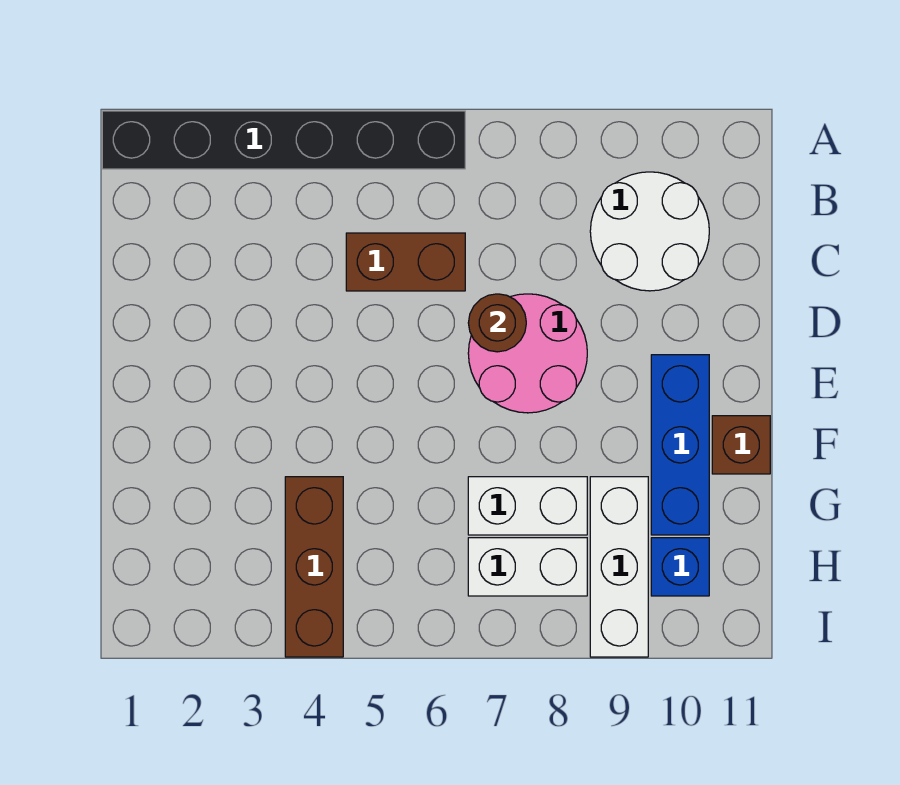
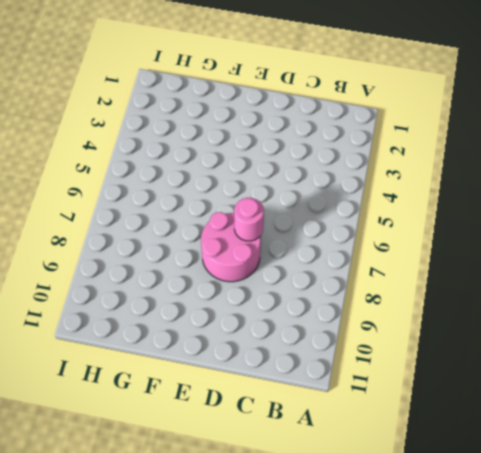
pink round brick D7 level 2 -> brown round brick D7 level 2
none -> black brick A1:A6 level 1
none -> white round brick B9:C10 level 1
none -> brown brick C5:C6 level 1

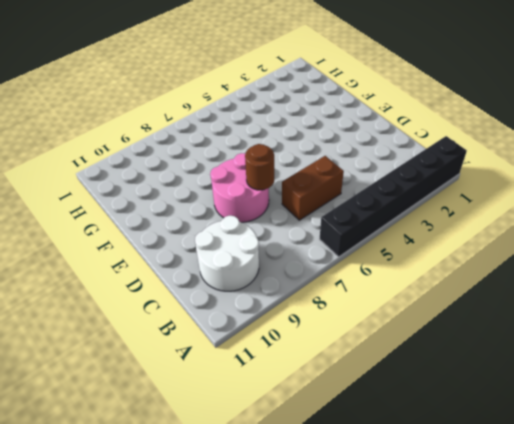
none -> blue brick E10:G10 level 1
none -> brown brick F11 level 1
none -> brown brick G4:I4 level 1

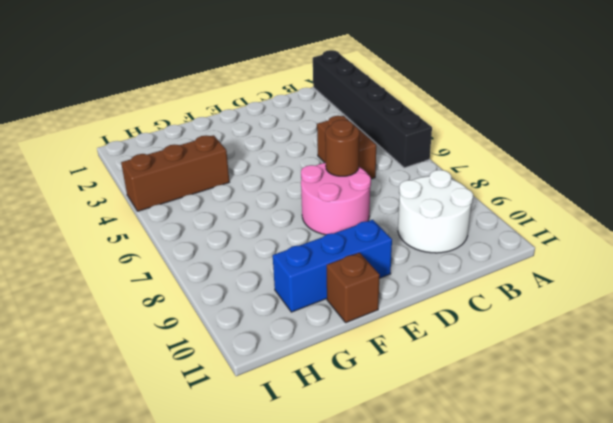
none -> white brick G7:G8 level 1
none -> white brick G9:I9 level 1
none -> white brick H7:H8 level 1

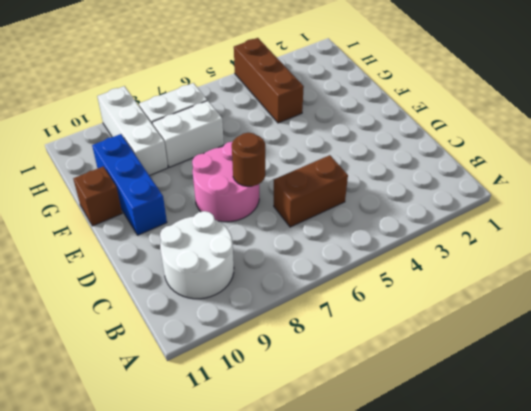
none -> black brick A1:A6 level 1
none -> blue brick H10 level 1

